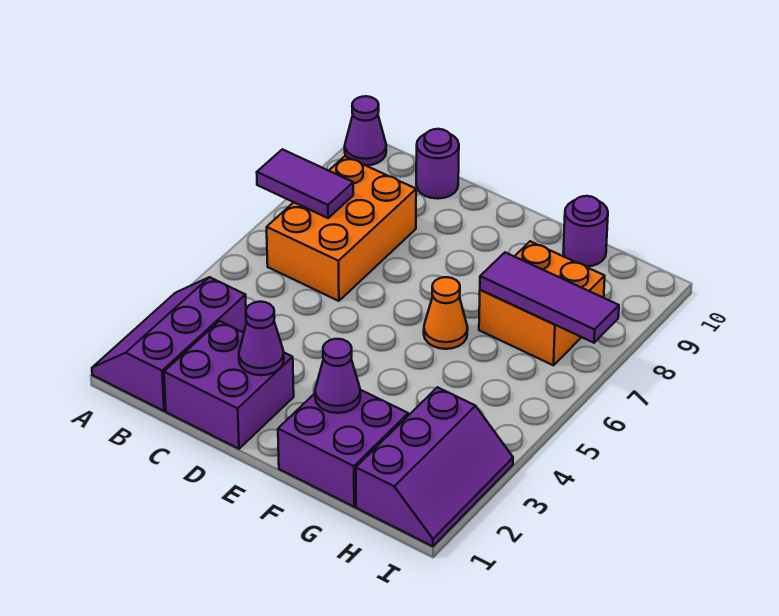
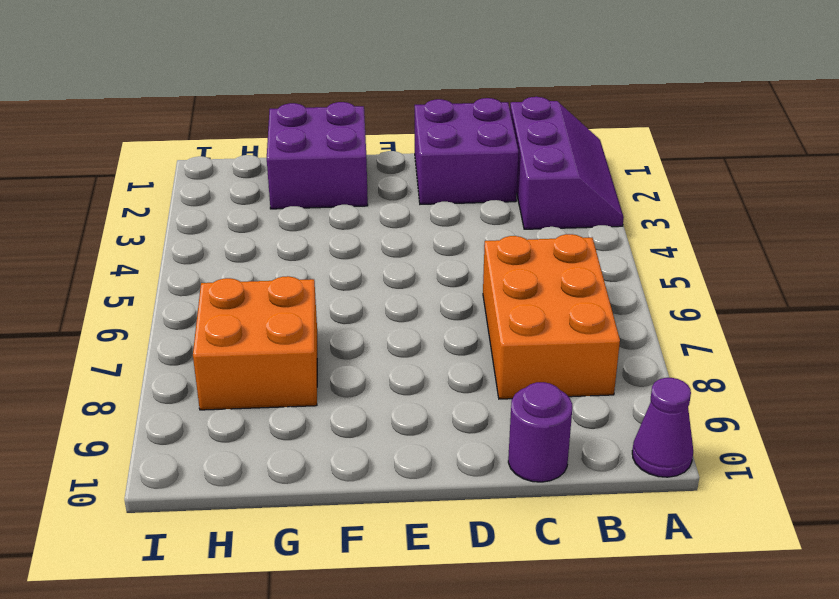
none -> orange cone F6 level 1
none -> purple round brick G10 level 1
none -> purple slope H1:I3 level 1 top H

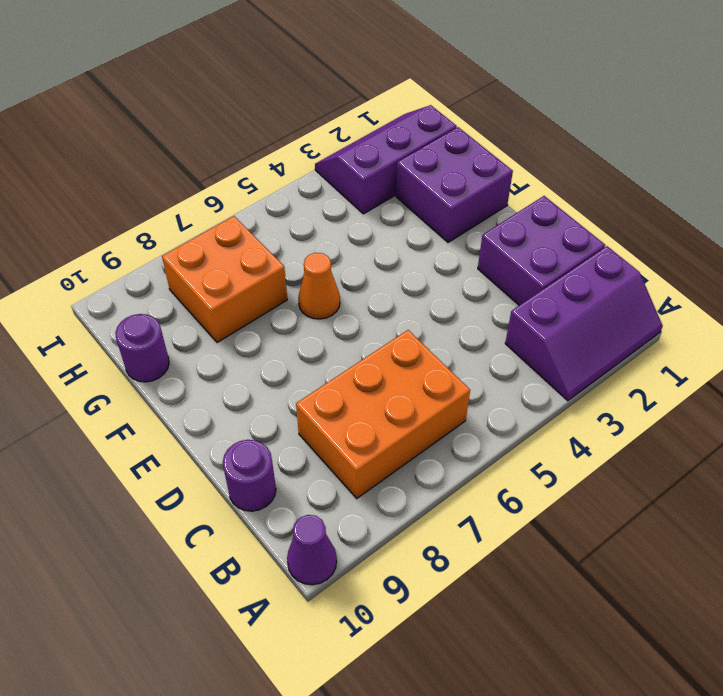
none -> purple tile A7:B7 level 2
none -> purple cone D2 level 2
none -> purple cone F2 level 2

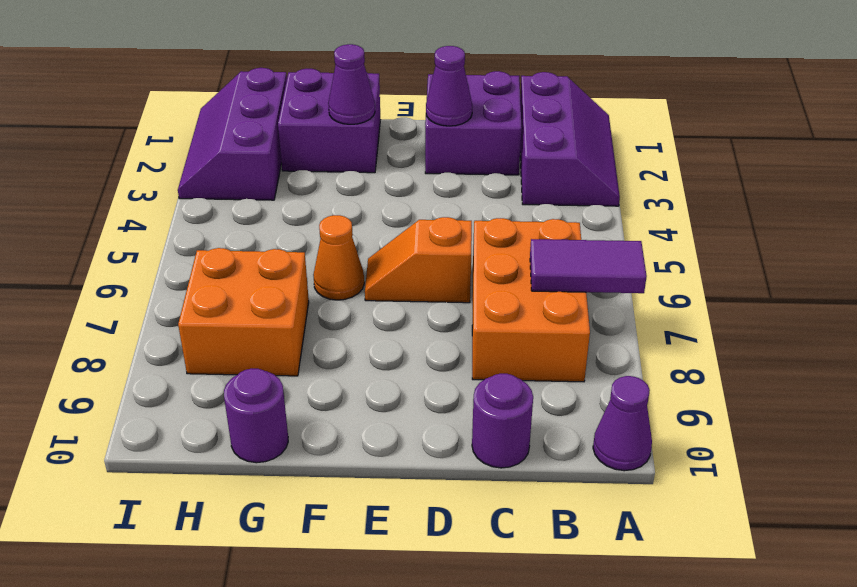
orange slope D6:E6 level 1 top D -> none
none -> purple tile G7:I7 level 2

